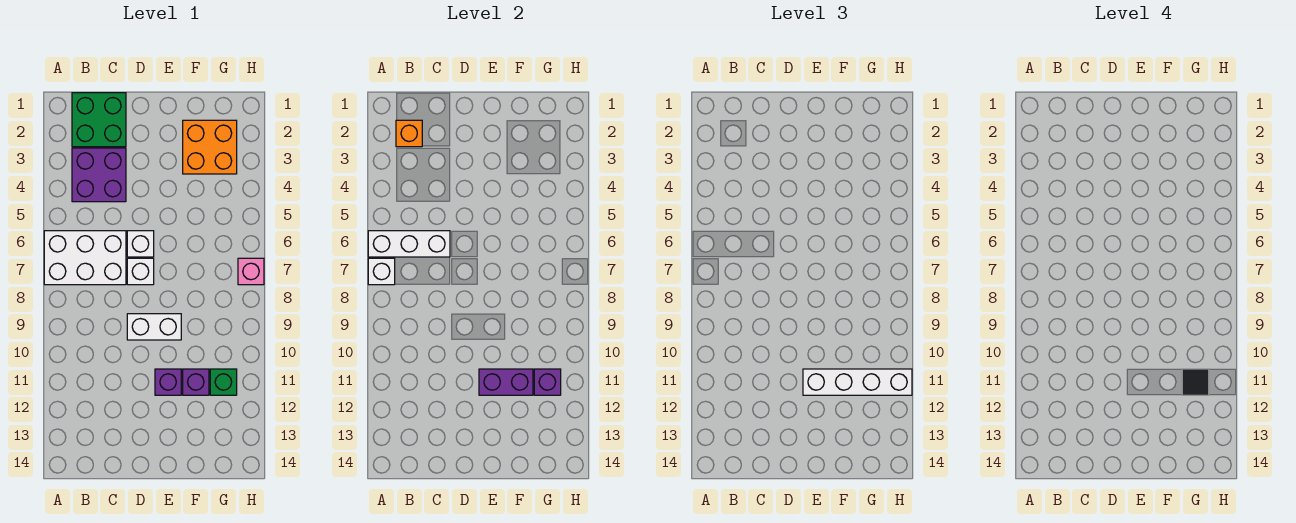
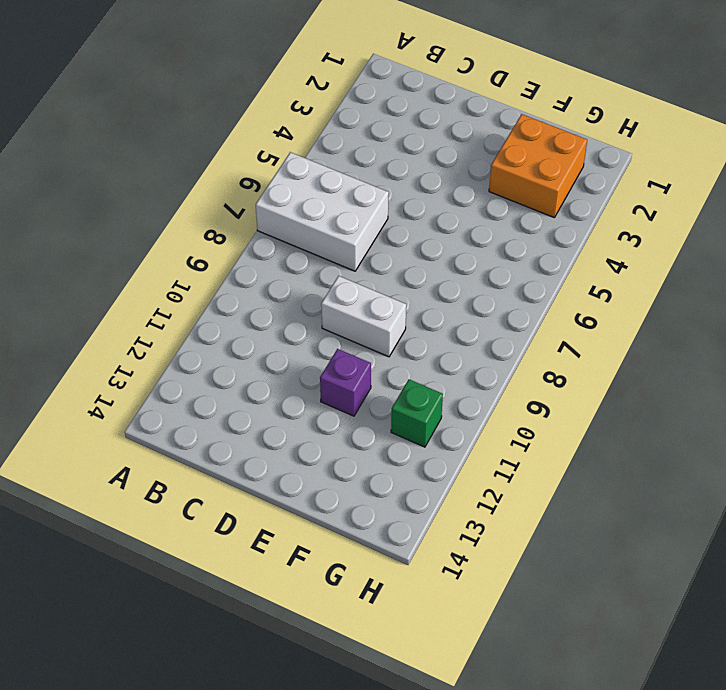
none -> green brick B1:C2 level 1
none -> purple brick B3:C4 level 1
none -> white brick D6 level 1

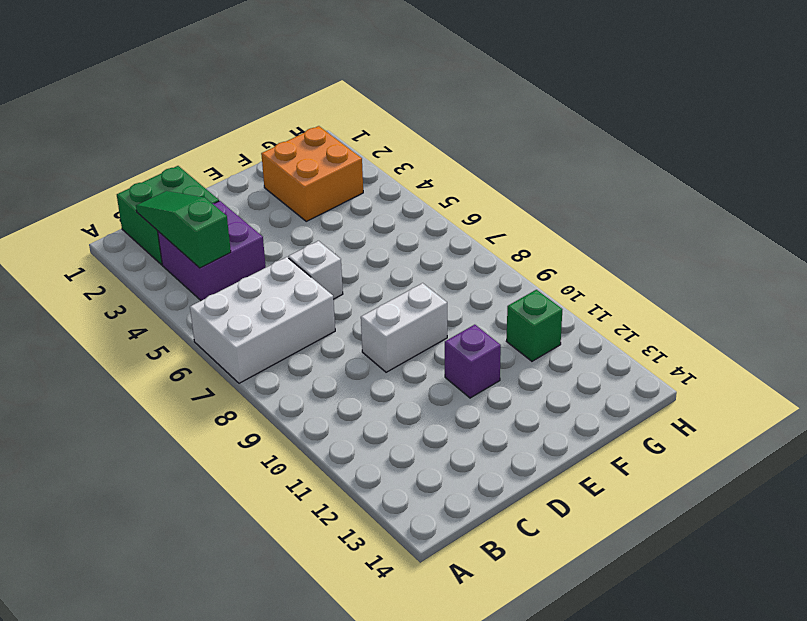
green slope B2:B4 level 2 top 4 -> orange brick B2 level 2
none -> white brick D7 level 1
none -> purple brick F11 level 1
none -> pink brick H7 level 1

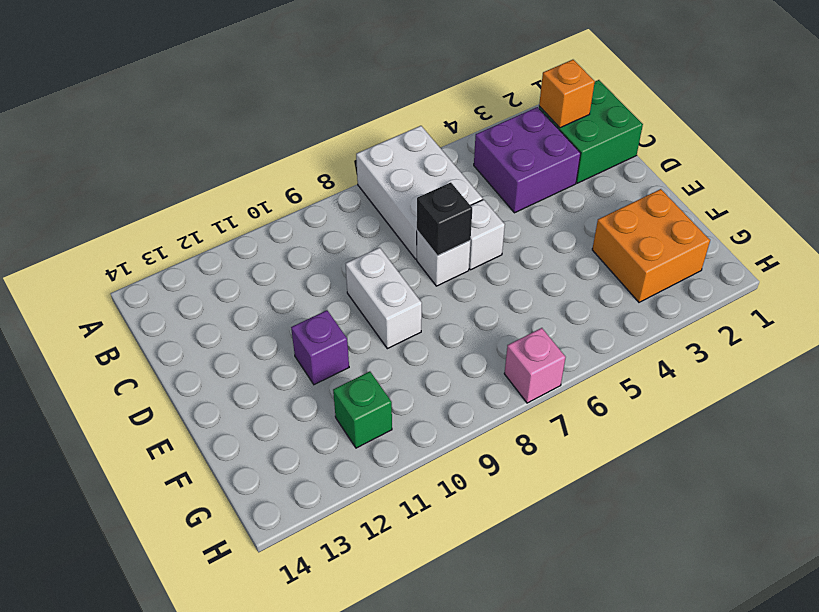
black brick D7 level 2 -> none
none -> purple brick F11 level 1
none -> white brick A6:C6 level 2
none -> white brick A7 level 2

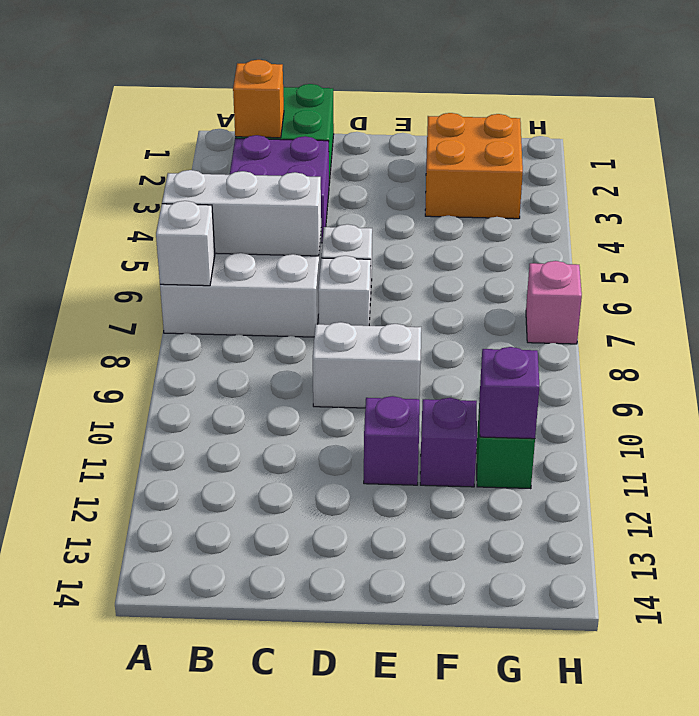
none -> purple brick E11:F11 level 2
none -> white brick E11:H11 level 3
none -> black tile G11 level 4

